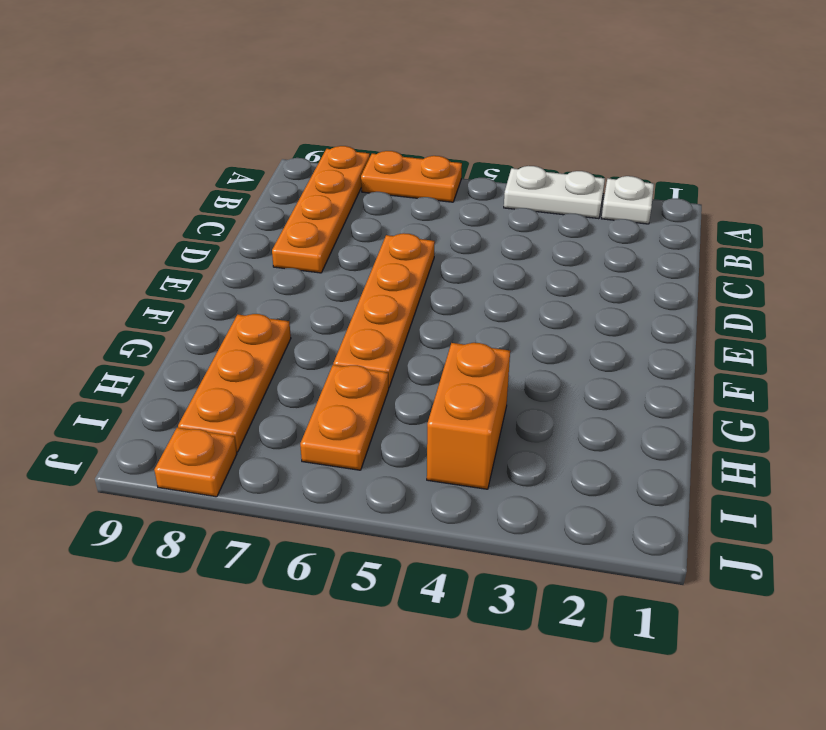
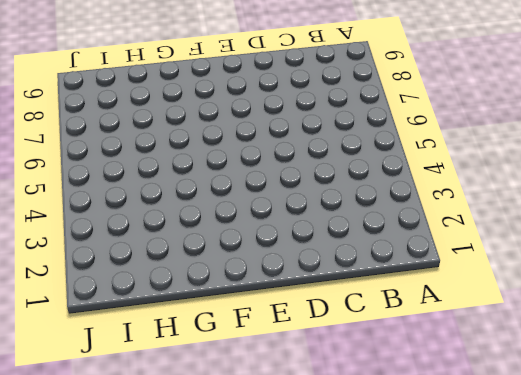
none -> white plate A2 level 1
none -> white plate A3:A4 level 1

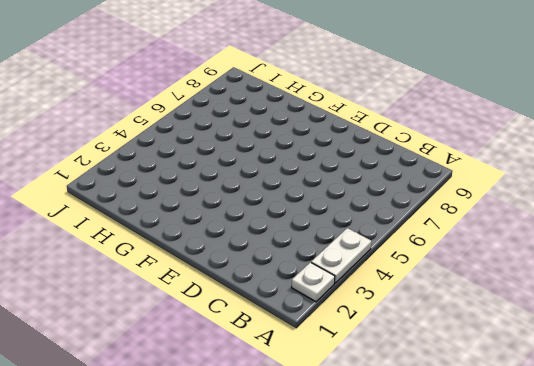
none -> orange plate A6:A7 level 1
none -> orange plate A8:D8 level 1

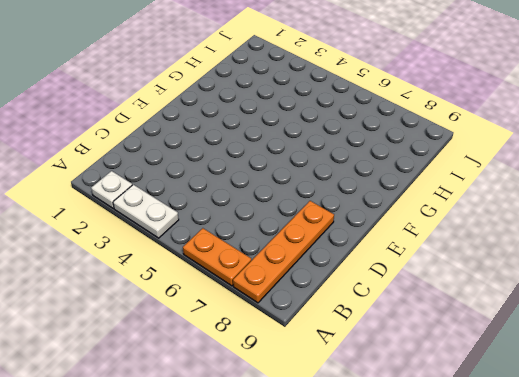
none -> orange plate D6:G6 level 1
none -> orange plate G8:I8 level 1

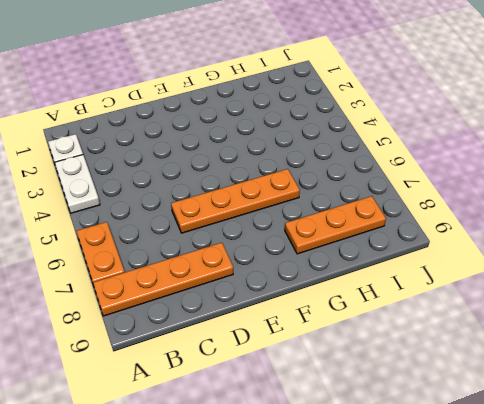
none -> orange brick H4:I4 level 1
none -> orange plate H6:I6 level 1

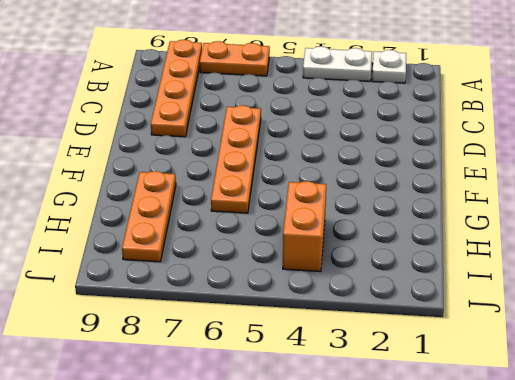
none -> orange plate H6:I6 level 1
none -> orange plate J8 level 1

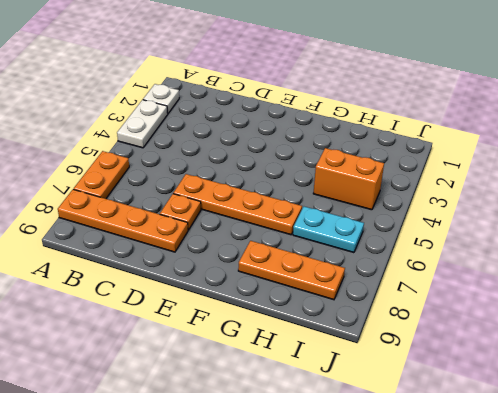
orange plate D7 level 1 -> orange plate J8 level 1
cyan plate H6:I6 level 1 -> orange plate H6:I6 level 1

